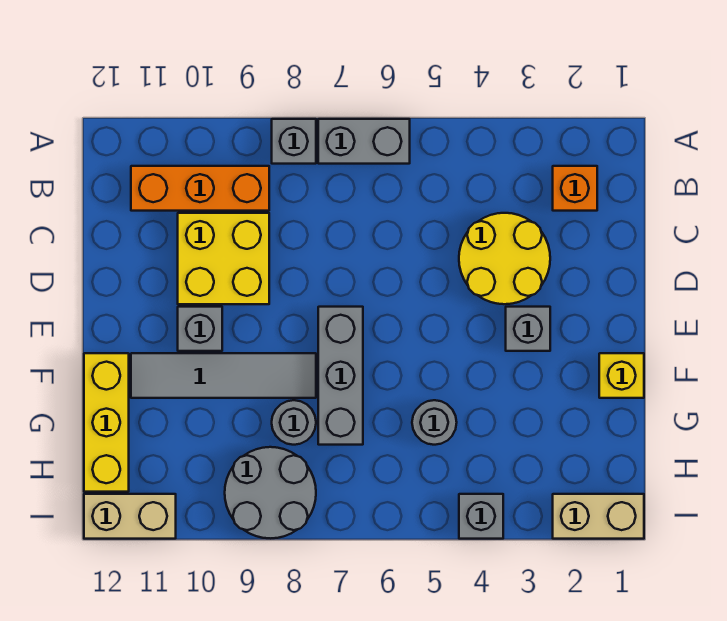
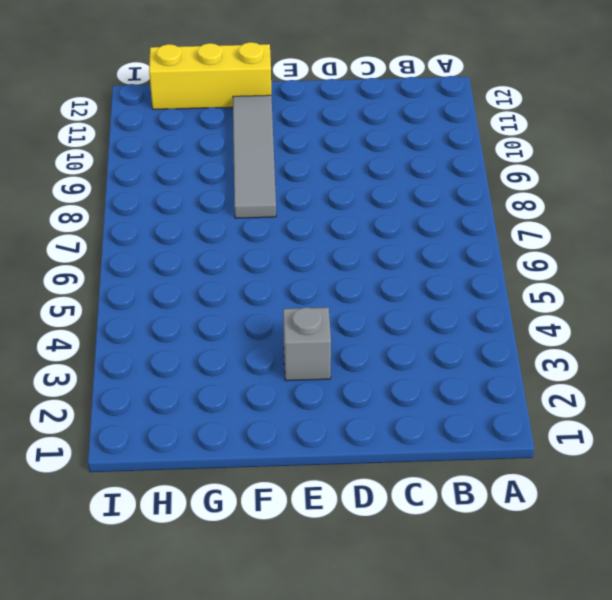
none -> grey brick A6:A7 level 1
none -> grey brick A8 level 1
none -> orange brick B2 level 1

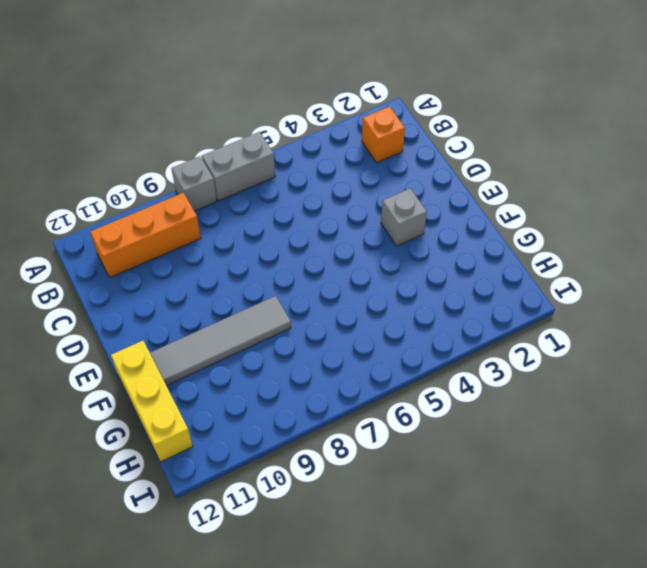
none -> yellow round brick C3:D4 level 1
none -> yellow brick C9:D10 level 1
none -> grey brick E7:G7 level 1

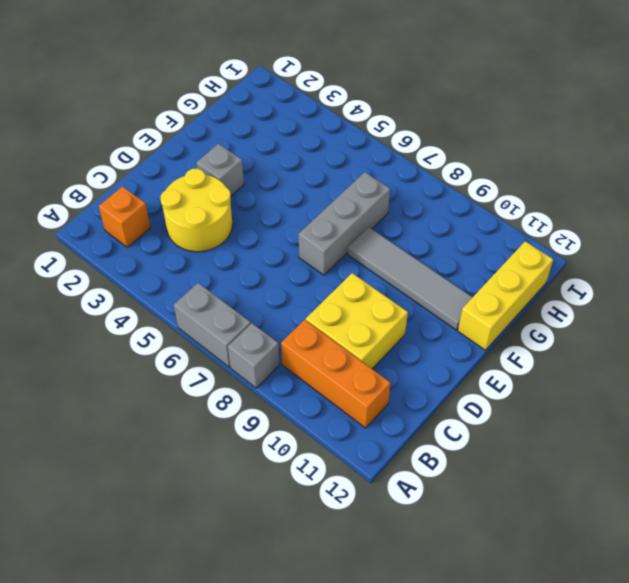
none -> grey brick E10 level 1
none -> yellow brick F1 level 1
none -> grey round brick G5 level 1

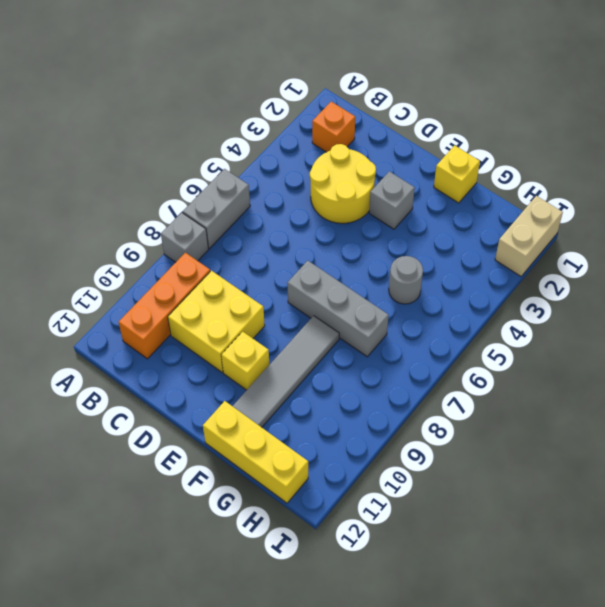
yellow brick E10 level 1 -> grey brick E10 level 1
none -> grey round brick G8 level 1
none -> grey round brick H8:I9 level 1
none -> grey brick I4 level 1

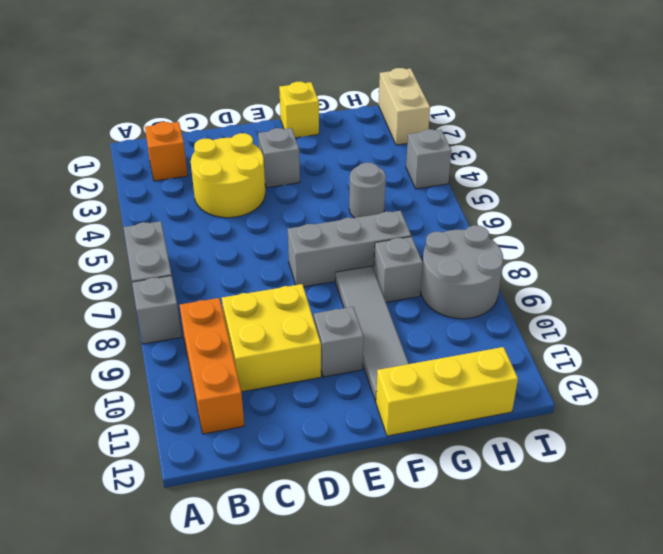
grey brick G8 level 1 -> grey round brick G8 level 1
none -> tan brick I11:I12 level 1

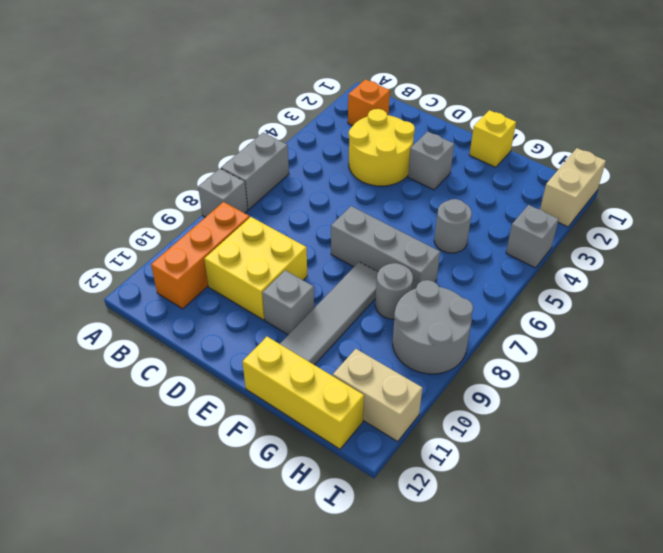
tan brick H11:I11 level 1 -> tan brick I11:I12 level 1

